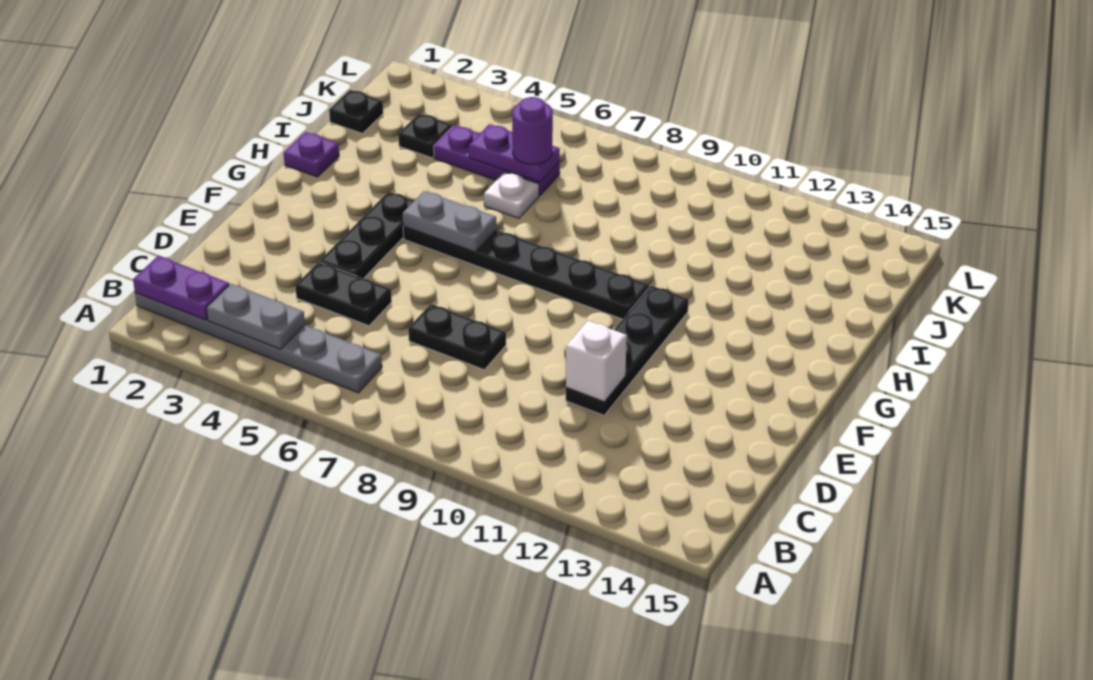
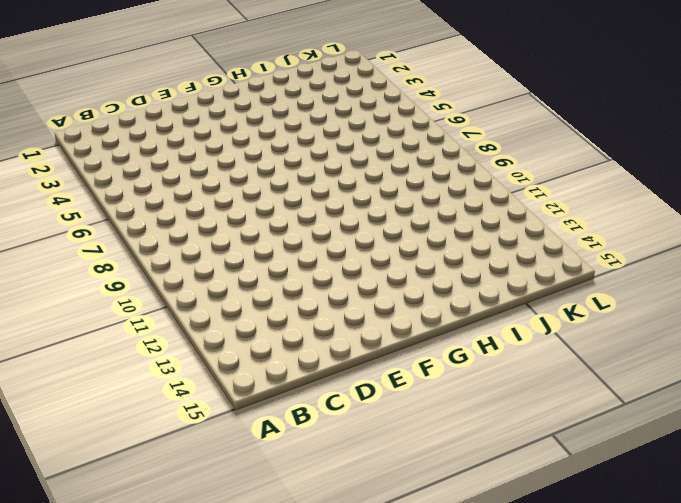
none -> grey plate B1:B6 level 1
none -> black plate D4:D5 level 1
none -> black plate D7:D8 level 1

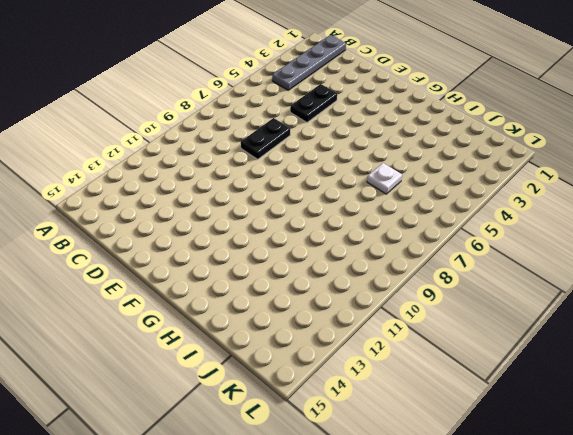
grey plate B1:B4 level 1 -> grey plate B1:B6 level 1
none -> black plate D11:G11 level 1
none -> black plate E4:G4 level 1
none -> black plate G5:G10 level 1

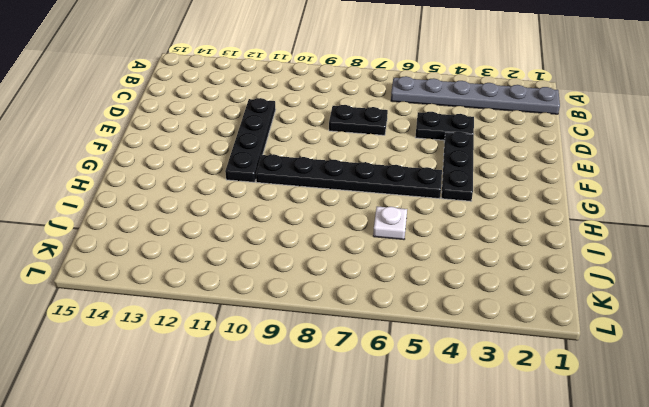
none -> purple plate H1 level 1
none -> black plate J1 level 1
none -> black plate J3 level 1

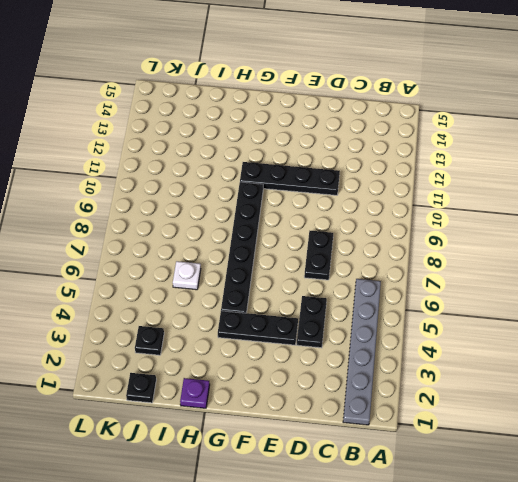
none -> purple plate J4:J6 level 1
none -> purple plate B1:B2 level 2
none -> grey plate B3:B4 level 2

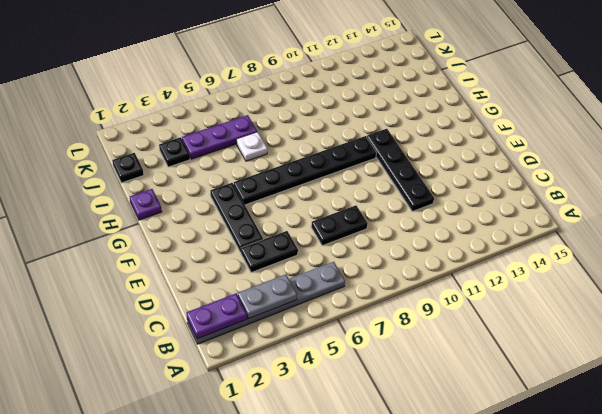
none -> white brick D11 level 2
none -> grey plate G5:G6 level 2
none -> purple plate J5:J6 level 2

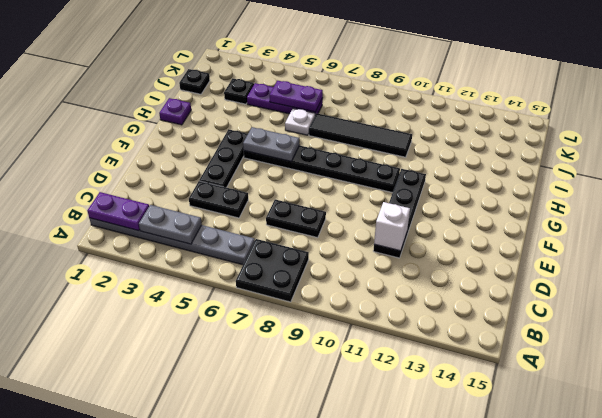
black plate A7:B8 level 1 -> none
black tile I7:I10 level 1 -> none
none -> purple round brick J6 level 3

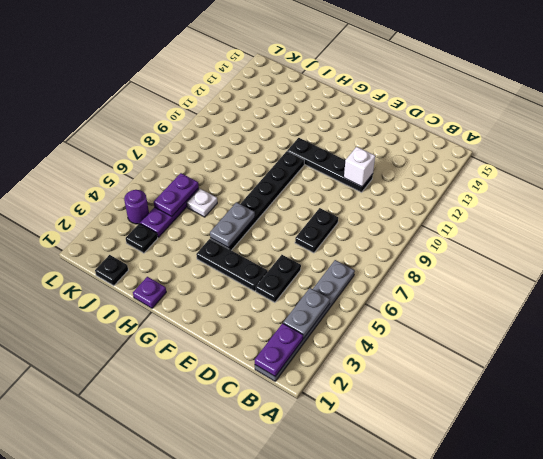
purple round brick K4 level 1 -> purple round brick J6 level 3

